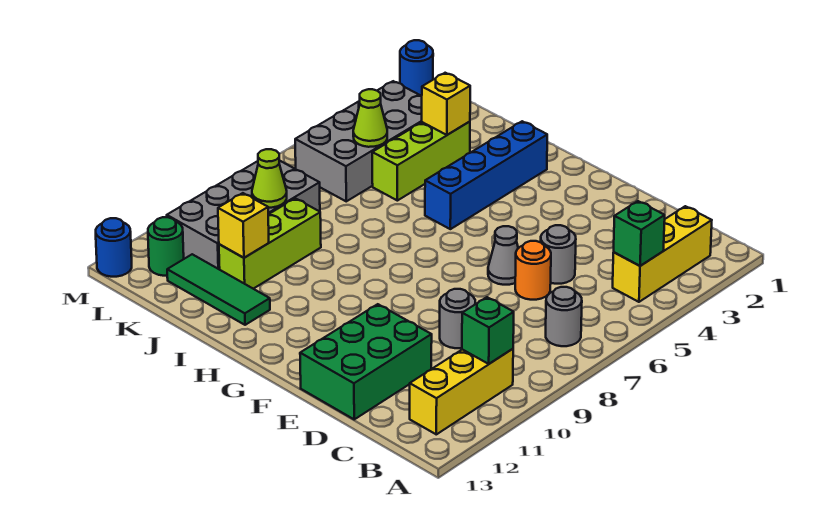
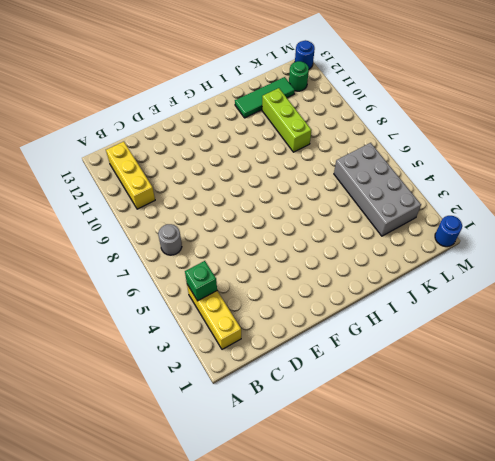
none -> grey round brick D5 level 1
none -> orange round brick D6 level 1
none -> grey round brick D9 level 1

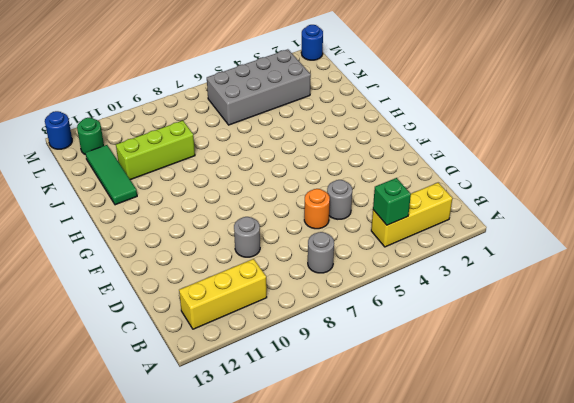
none -> green brick D11:E13 level 1
none -> grey cone E6 level 1
none -> blue brick H2:H5 level 1

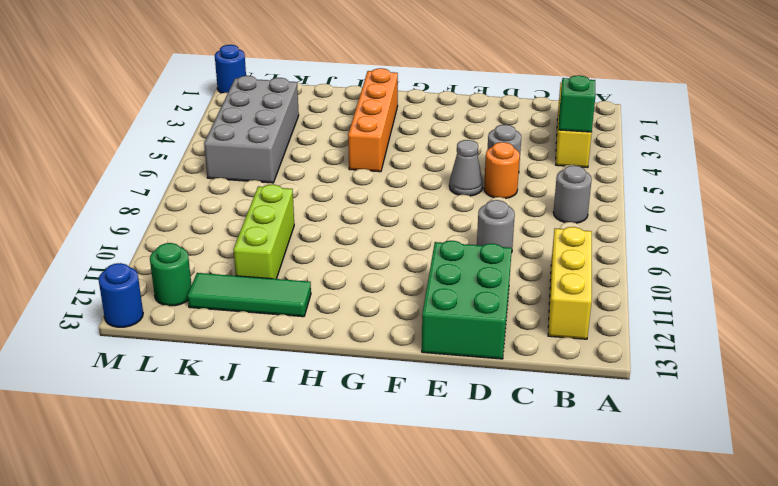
orange brick H2:H5 level 1 -> blue brick H2:H5 level 1
none -> lime brick J3:J5 level 1
none -> grey brick K8:L11 level 1
none -> green brick B10 level 2

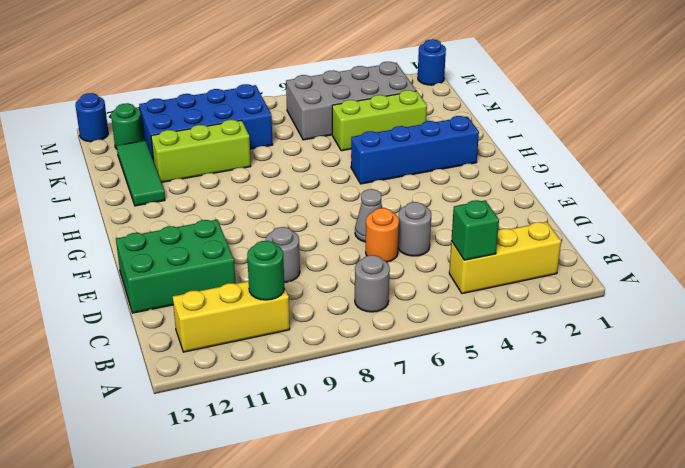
green round brick B10 level 2 -> green brick B10 level 2
blue brick K8:L11 level 1 -> grey brick K8:L11 level 1
none -> yellow brick J3 level 2
none -> yellow brick J11 level 2
none -> lime cone K5 level 2

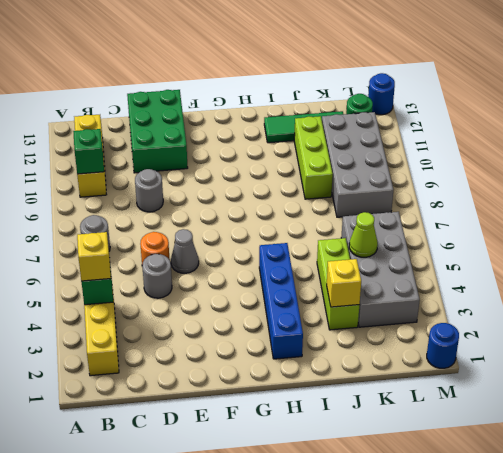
yellow brick B4 level 3 -> yellow brick J11 level 2
none -> lime cone K9 level 2

